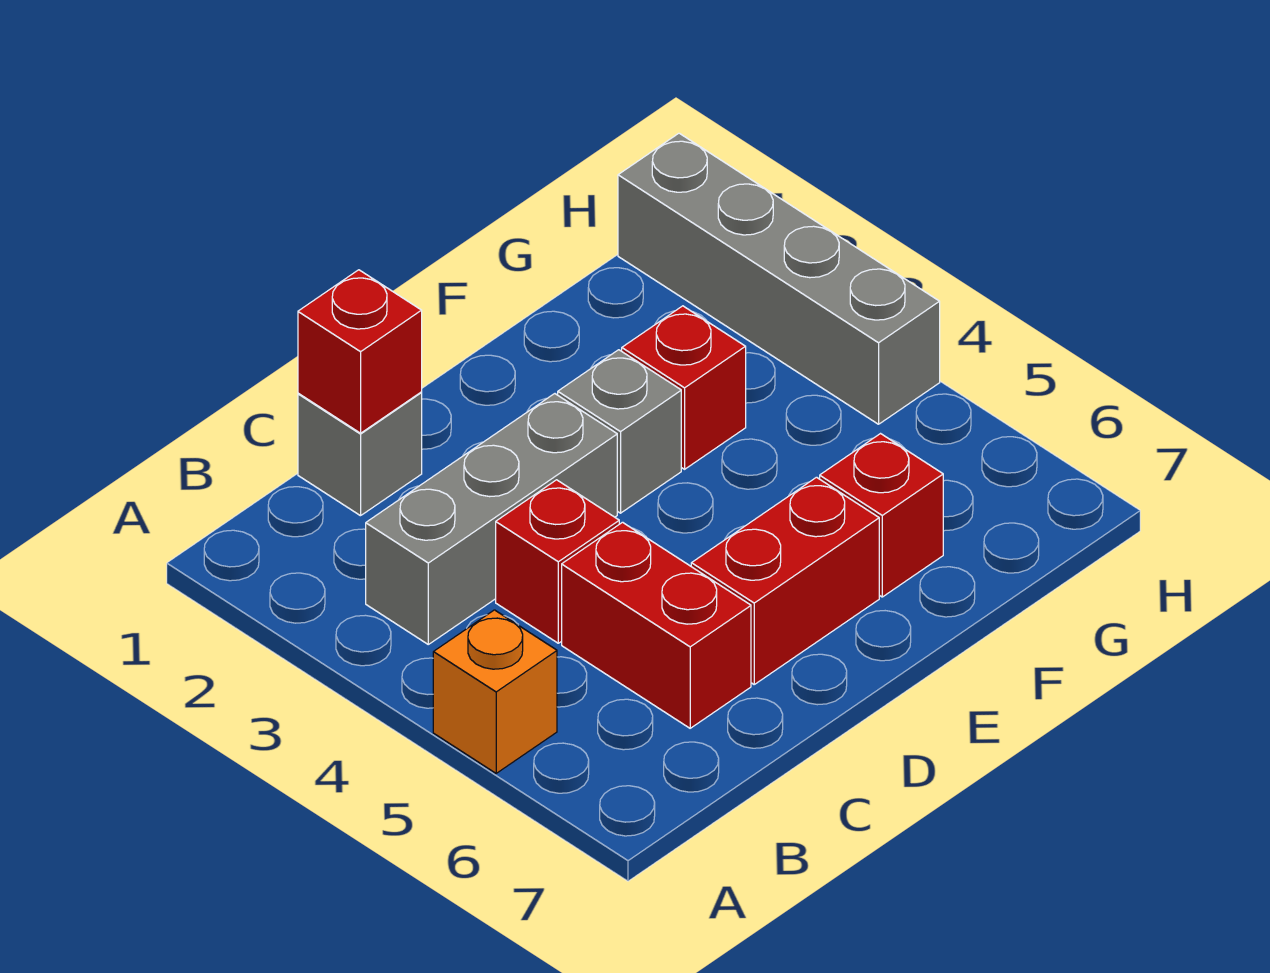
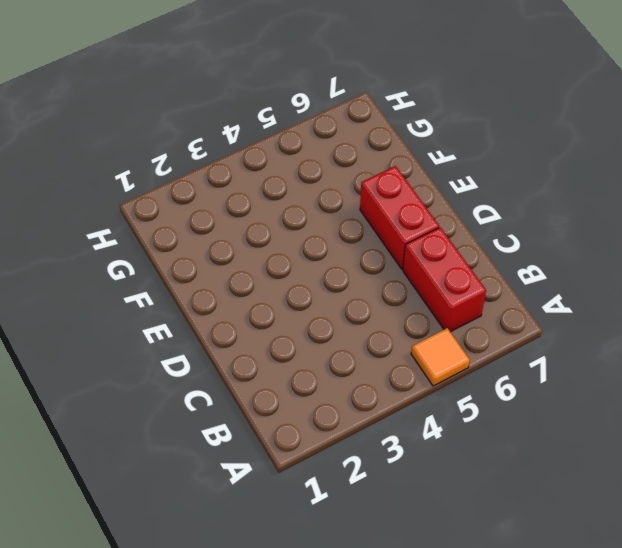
orange tile A5 level 1 -> orange brick A5 level 1
red brick B6:C6 level 1 -> red brick C5:C6 level 1
none -> grey brick B3:D3 level 1
none -> grey brick C1 level 1

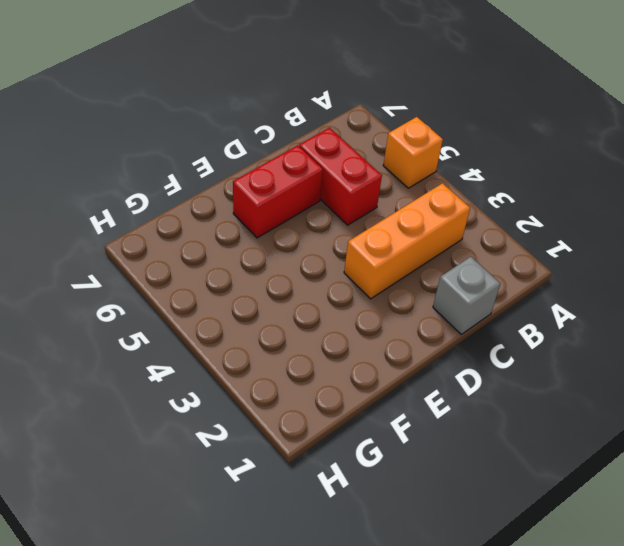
orange brick B3:D3 level 1 -> grey brick B3:D3 level 1
none -> red brick C4 level 1
none -> grey brick E3 level 1

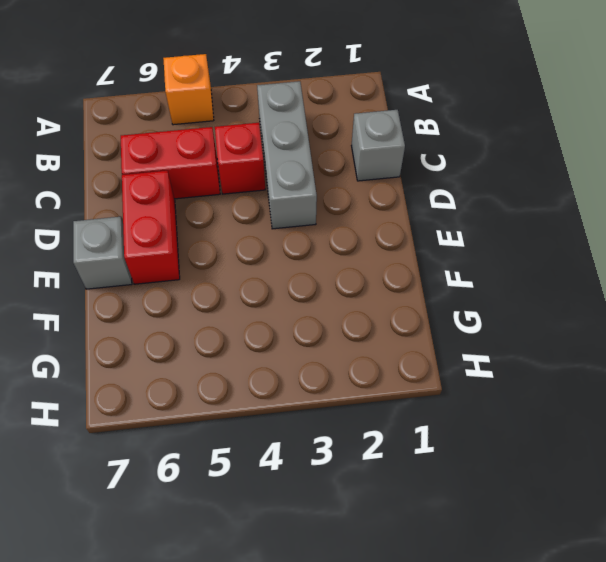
grey brick E7 level 1 -> grey brick E3 level 1
none -> red brick F3 level 1
none -> red brick F6 level 1

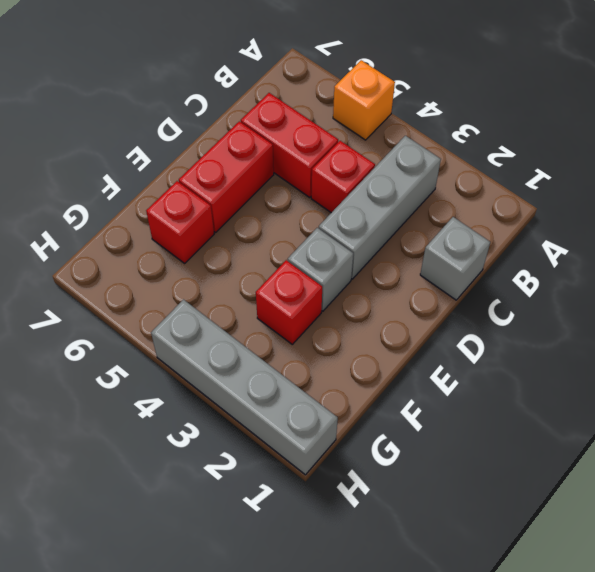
none -> red brick C1 level 2

